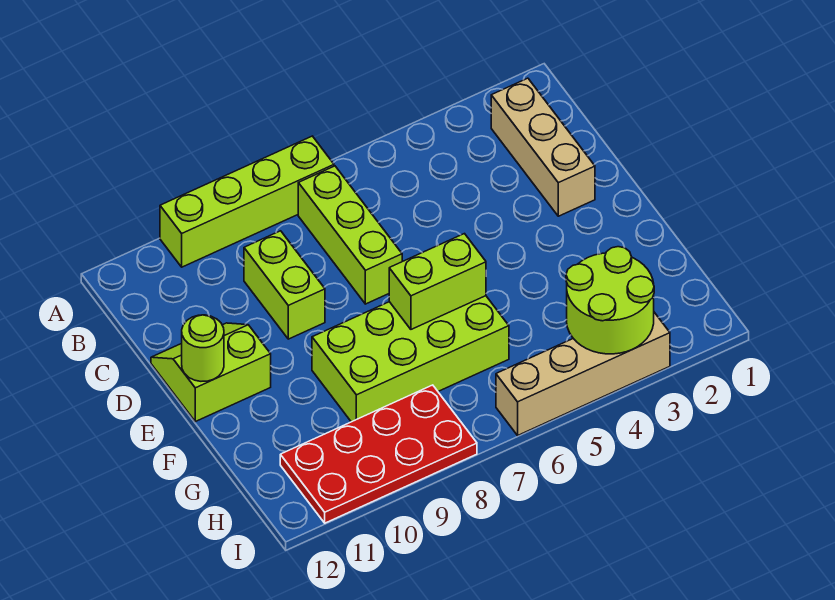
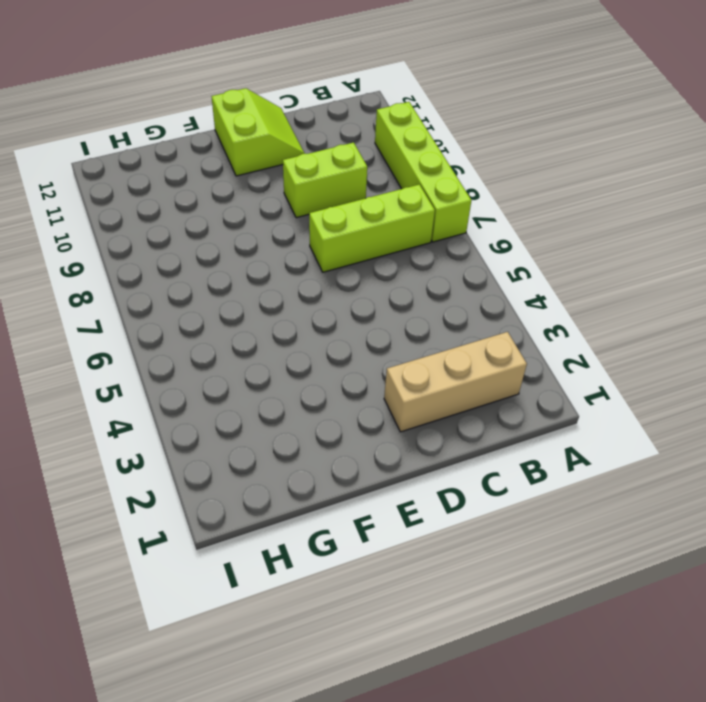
none -> lime brick F6:G9 level 1
none -> red plate H8:I11 level 1

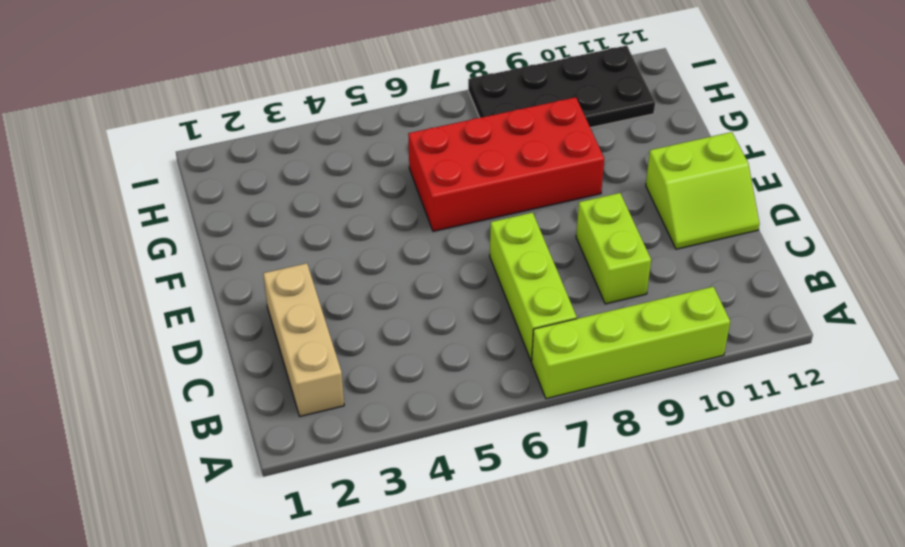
red brick F6:G9 level 1 -> lime brick F6:G9 level 1
black plate H8:I11 level 1 -> red plate H8:I11 level 1
none -> tan brick I3:I6 level 1
none -> lime round brick E12 level 2

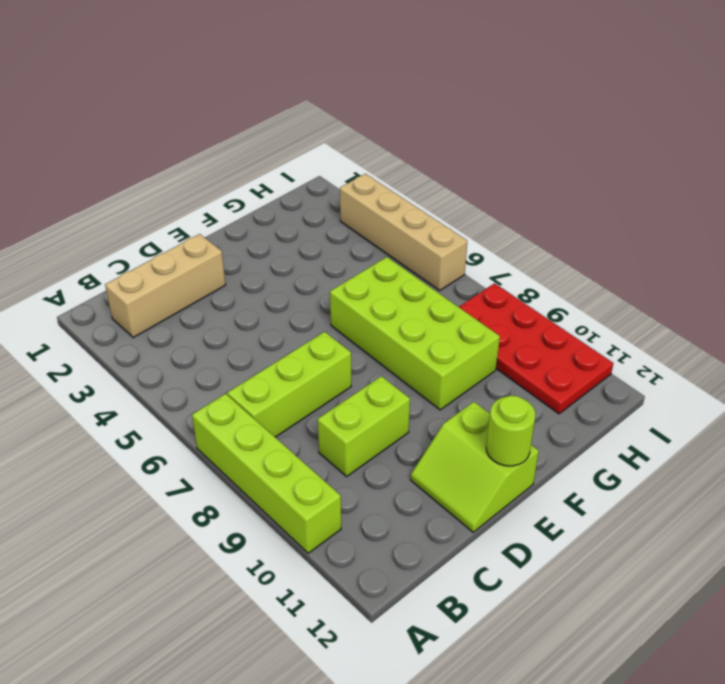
none -> lime brick F6:F7 level 2
none -> lime round brick H3:I4 level 2

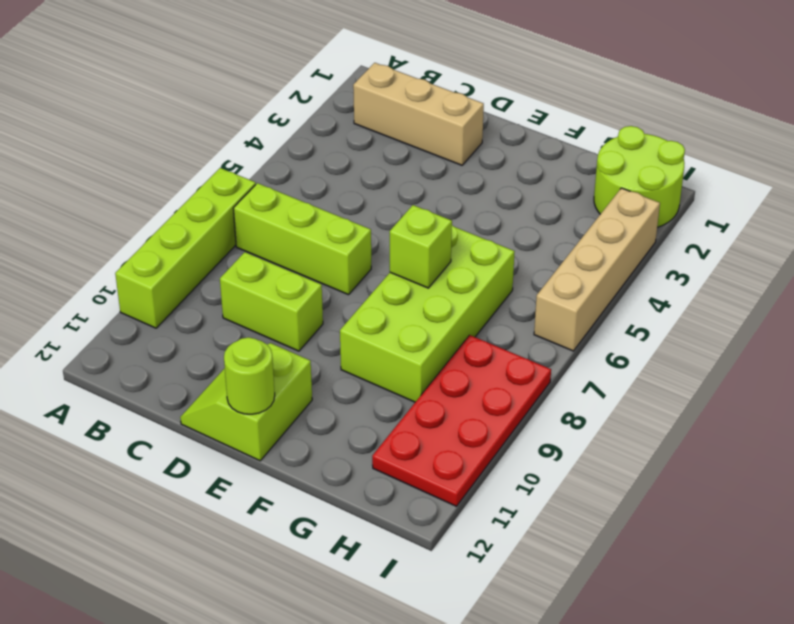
lime brick F7 level 2 -> lime brick F6:F7 level 2
lime round brick H1:I2 level 1 -> lime round brick H3:I4 level 2

